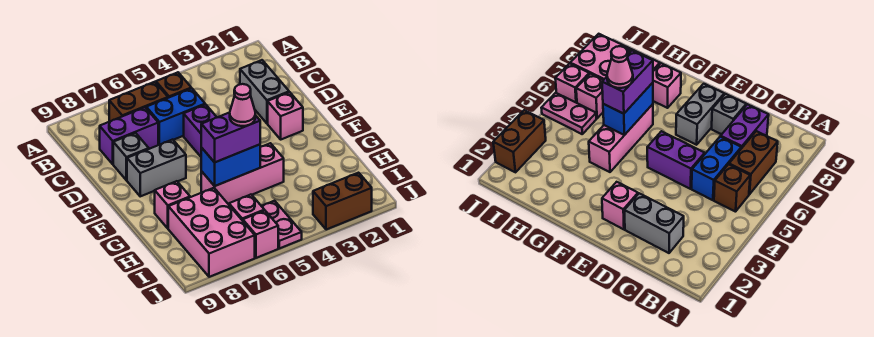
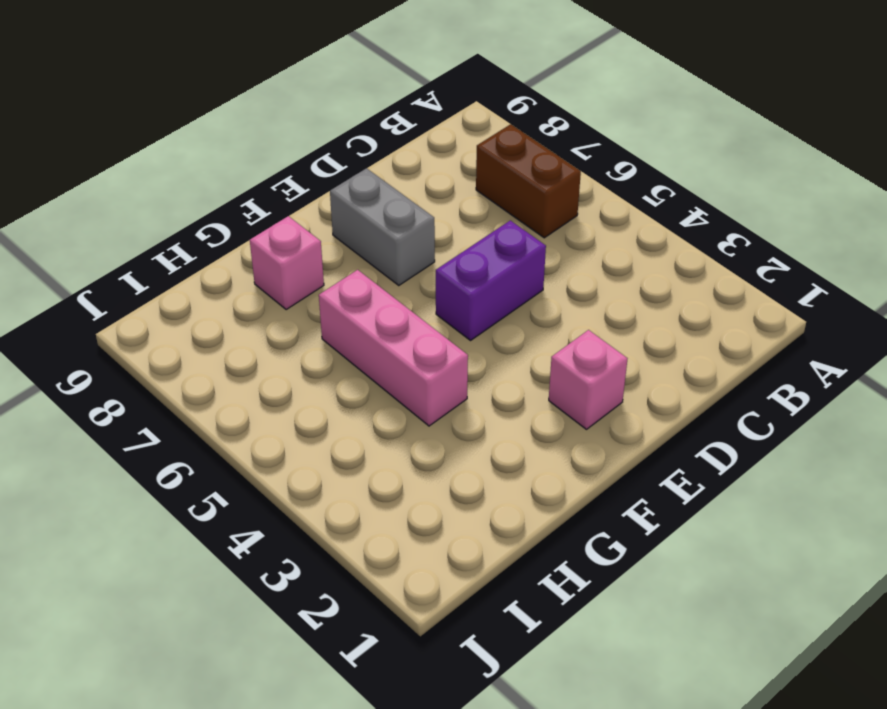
none -> brown brick B5 level 1
none -> grey brick C2:D2 level 1
none -> blue brick C5:C6 level 1

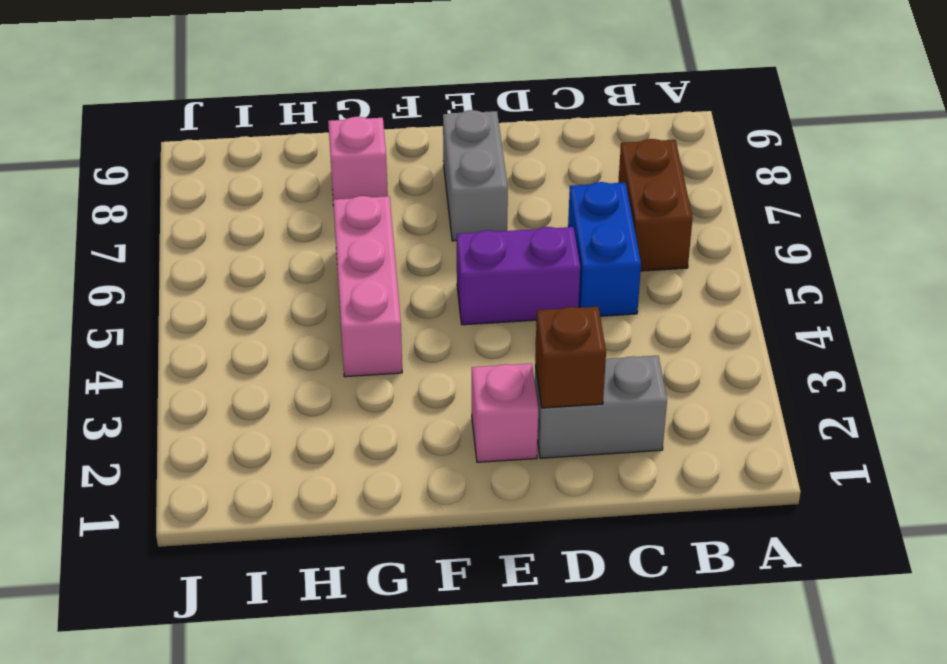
brown brick D2 level 2 -> brown brick B5 level 1
none -> purple brick C7:C8 level 1
none -> grey brick D8 level 1
none -> pink brick H7:J8 level 1

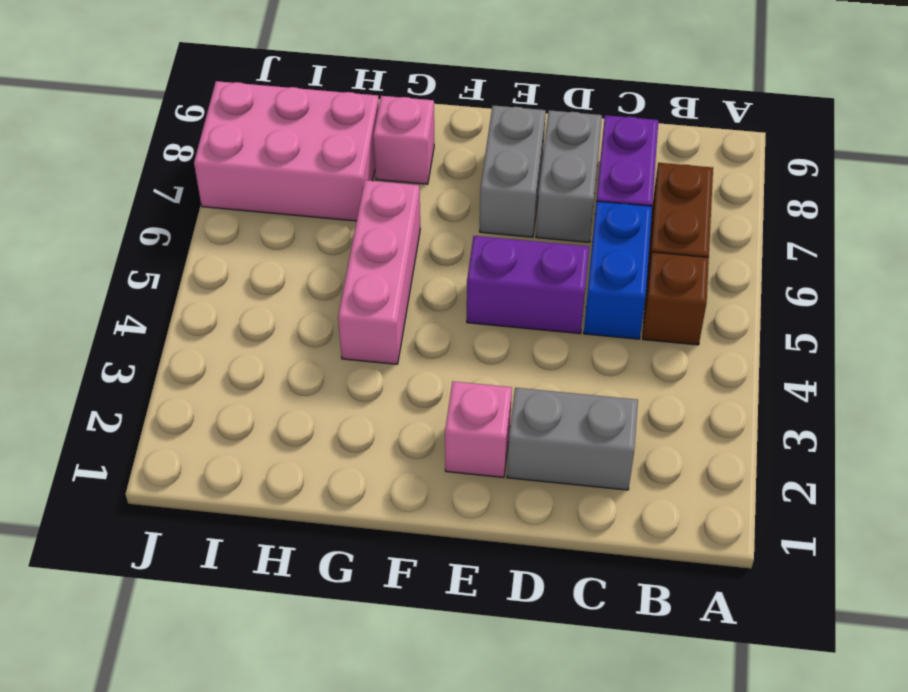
grey brick D7:D8 level 1 -> grey brick D8 level 1
none -> pink plate I5:J5 level 1
none -> pink brick I6 level 1
none -> brown brick J2:J3 level 1

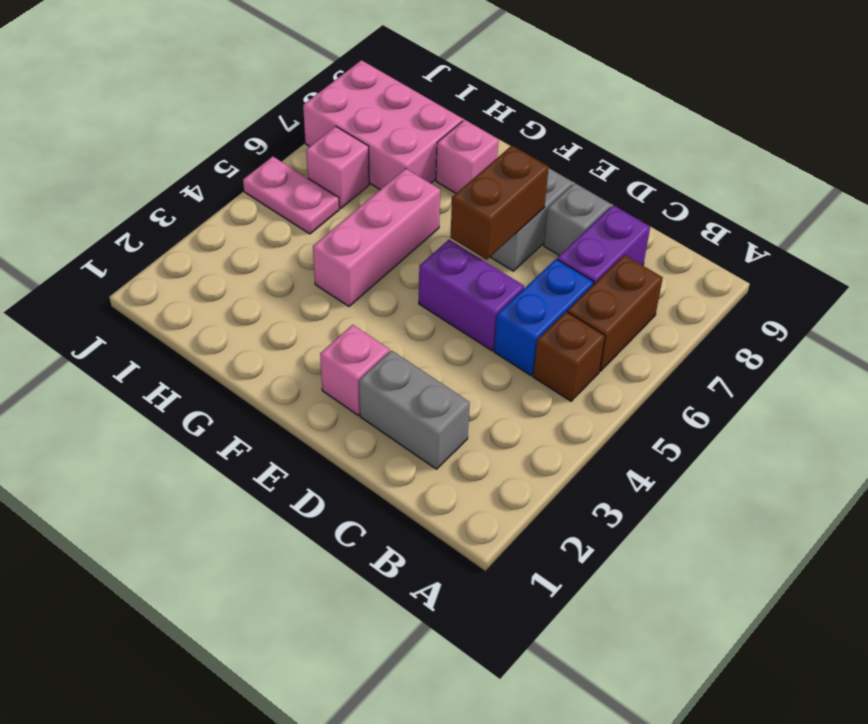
brown brick E6:E7 level 2 -> brown brick J2:J3 level 1
none -> pink brick J6 level 1
none -> blue brick G5:G6 level 2
none -> purple brick G5:G6 level 3

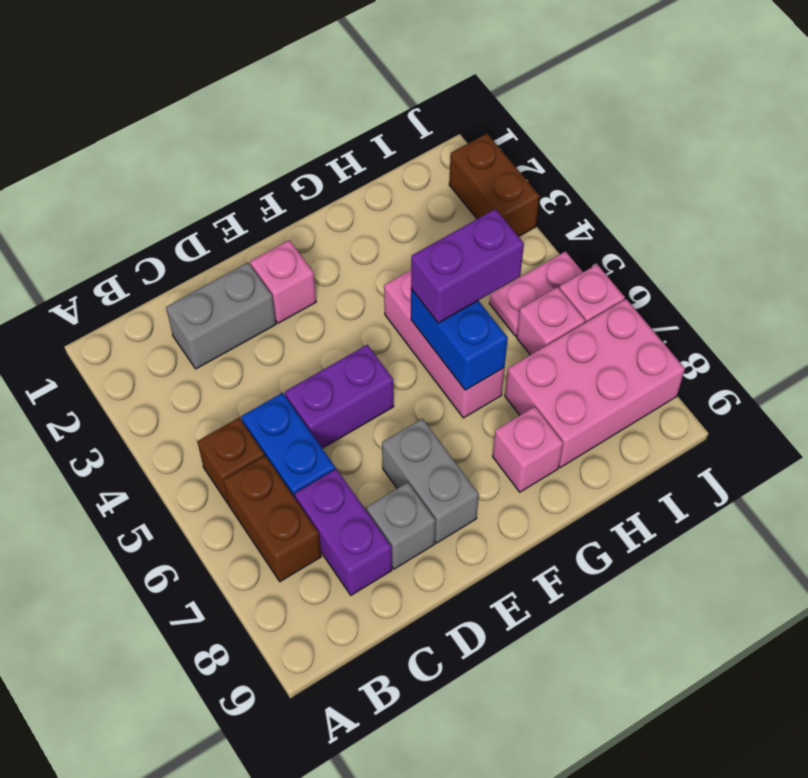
purple brick G5:H5 level 3 -> purple brick G5:G6 level 3
none -> pink cone G5 level 4

